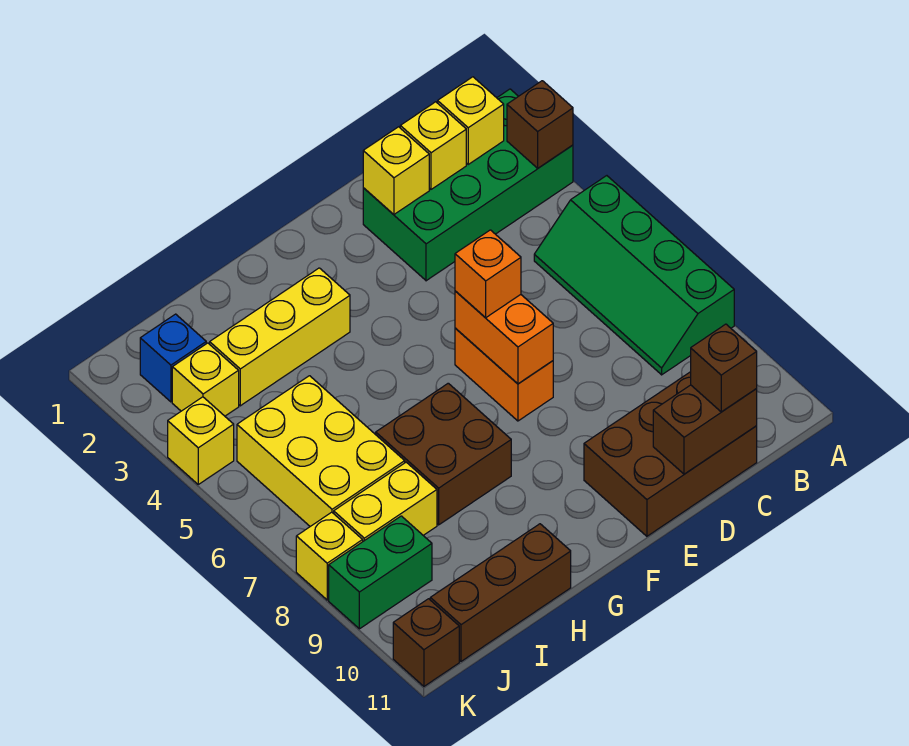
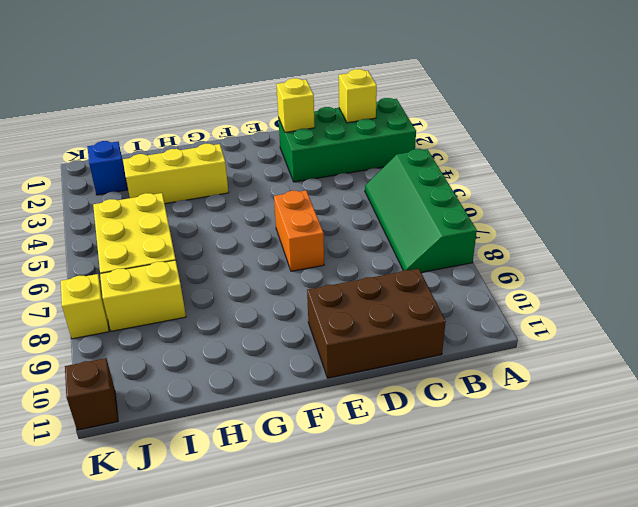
none -> brown brick G7:H8 level 1
none -> brown brick H11:J11 level 1
none -> yellow brick J3 level 1

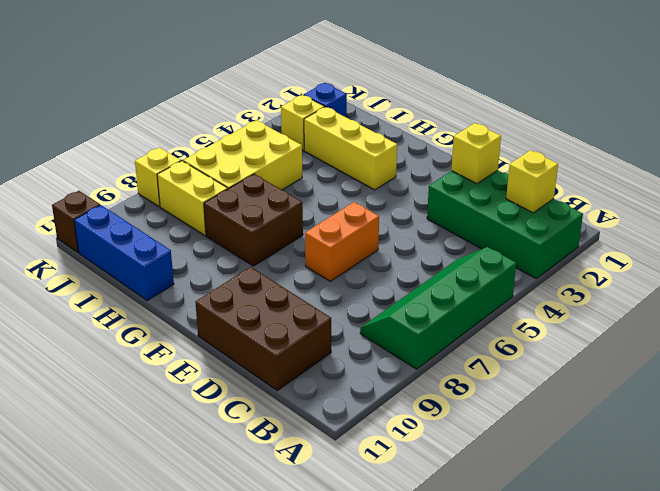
blue brick H11:J11 level 1 -> brown brick H11:J11 level 1
none -> green brick J9:K9 level 1
none -> yellow brick K4 level 1
none -> brown brick A3 level 2

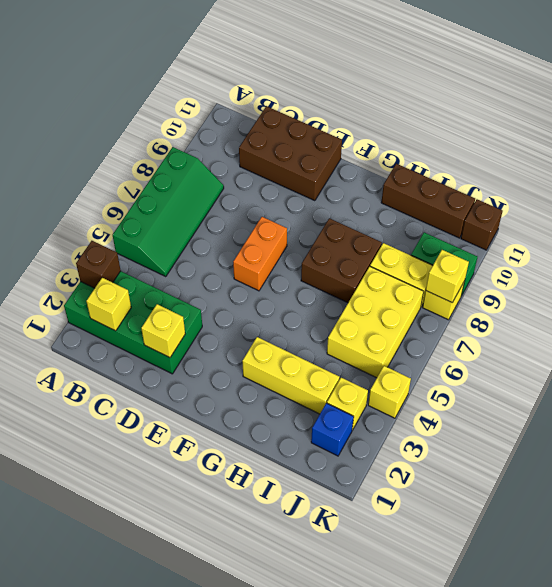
yellow brick K8 level 2 -> yellow brick C2 level 2
none -> brown brick C11:D11 level 2
none -> orange brick E6:E7 level 2
none -> brown brick C11 level 3

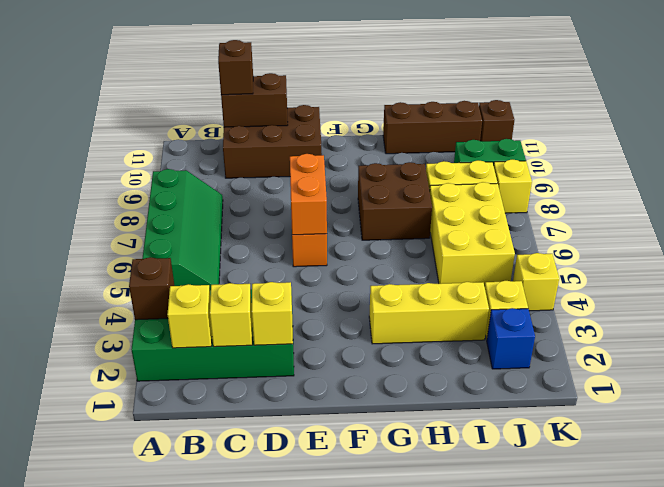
none -> orange brick E6 level 3

